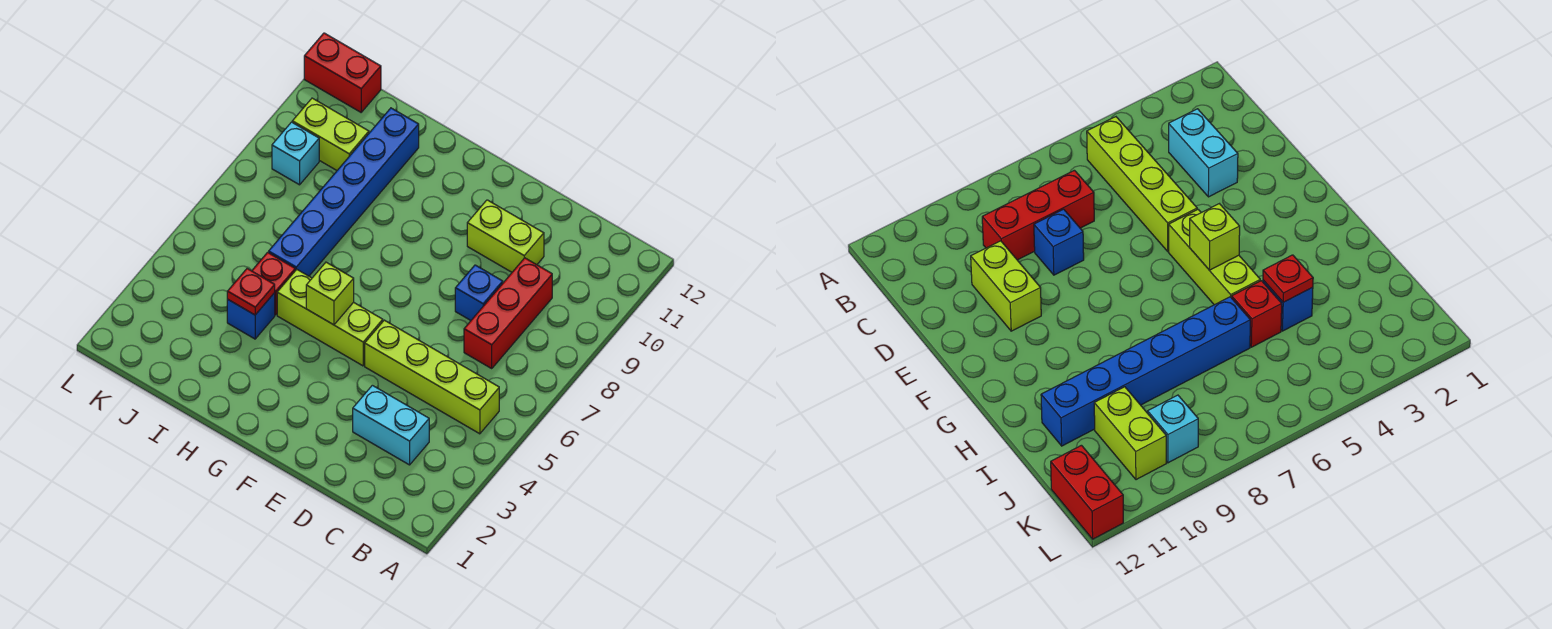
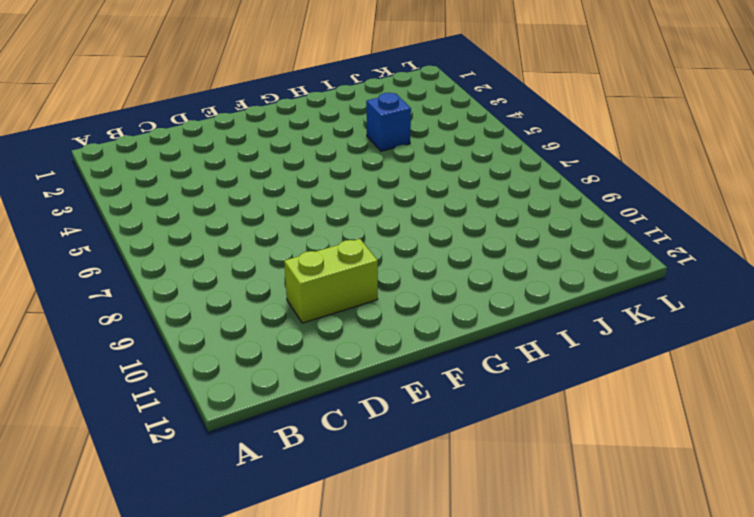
none -> lime brick B5:E5 level 1
none -> cyan brick C3:D3 level 1
none -> red brick C7:C9 level 1

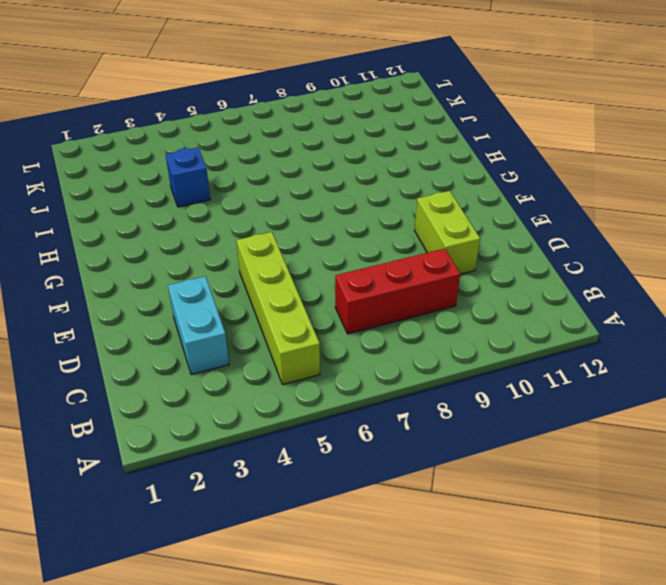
none -> blue brick D8 level 1
none -> lime brick F5:H5 level 1
none -> red brick I5 level 1

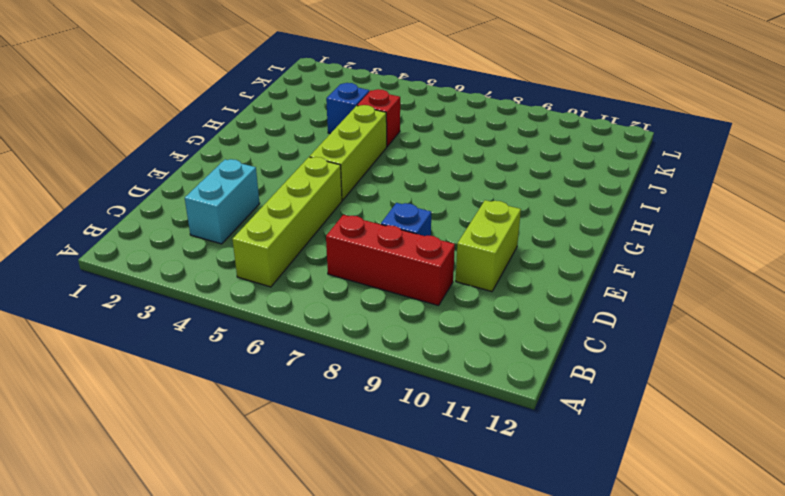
none -> blue brick I6:I11 level 1
none -> lime brick J10:K10 level 1
none -> cyan brick K9 level 1

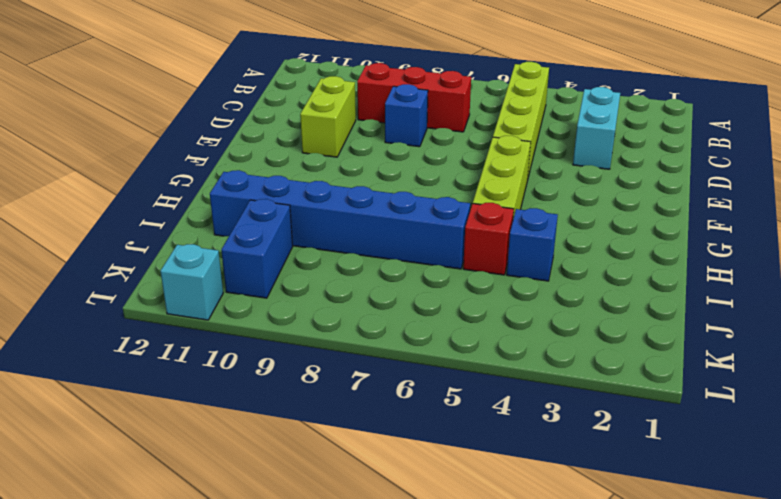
blue brick J10:K10 level 1 -> lime brick J10:K10 level 1
cyan brick L11 level 1 -> cyan brick K9 level 1
none -> red brick K12:L12 level 1
none -> lime brick G5 level 2
none -> red plate I4 level 2

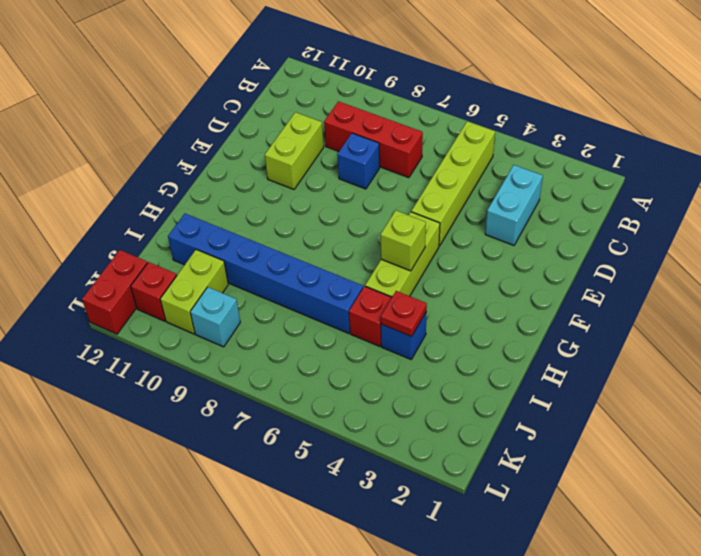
red brick K11 level 1 -> none

